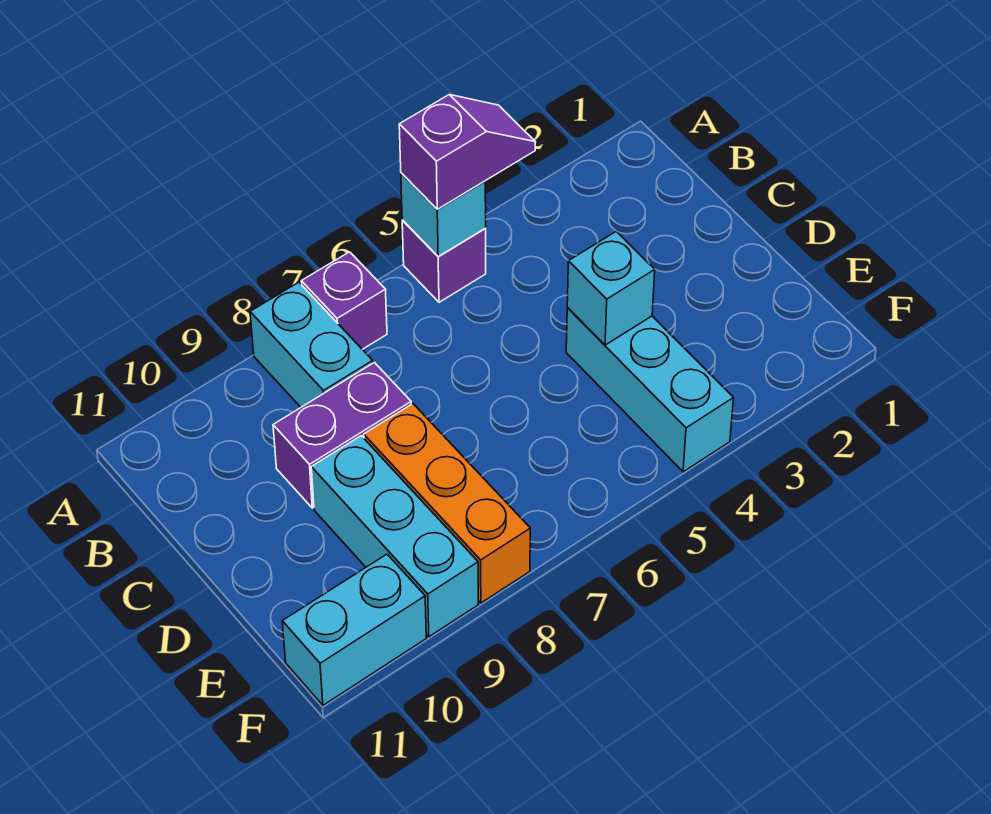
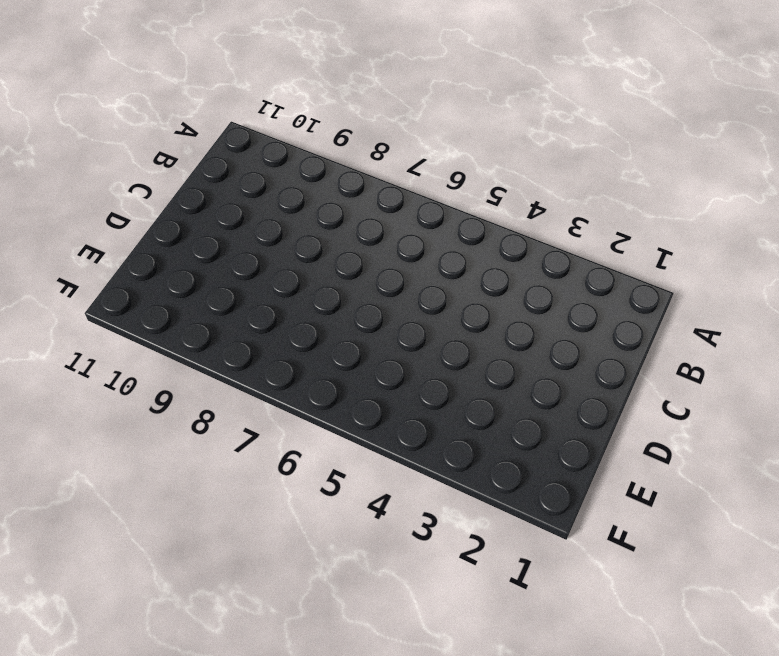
none -> purple brick A5 level 1
none -> purple brick A7 level 1

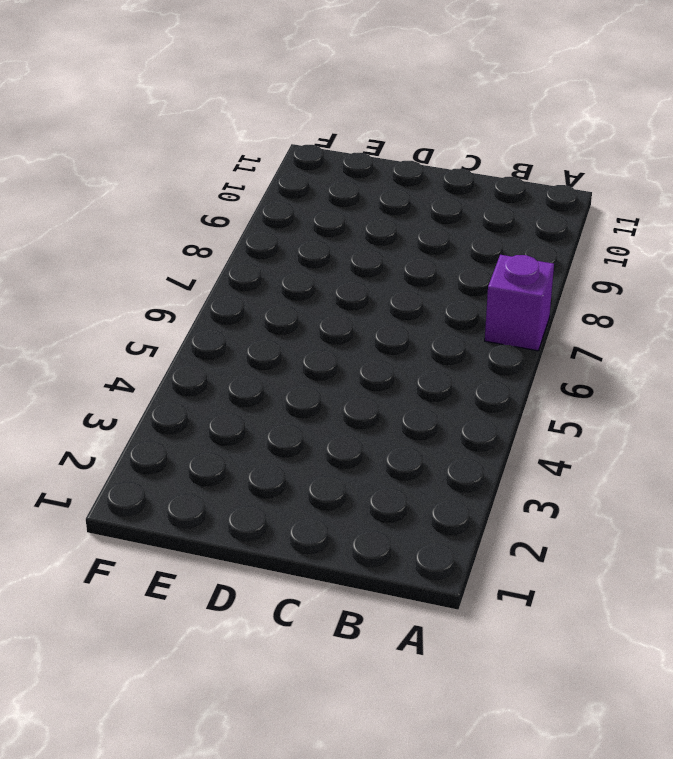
none -> purple brick A5 level 1
none -> cyan brick A8:B8 level 1

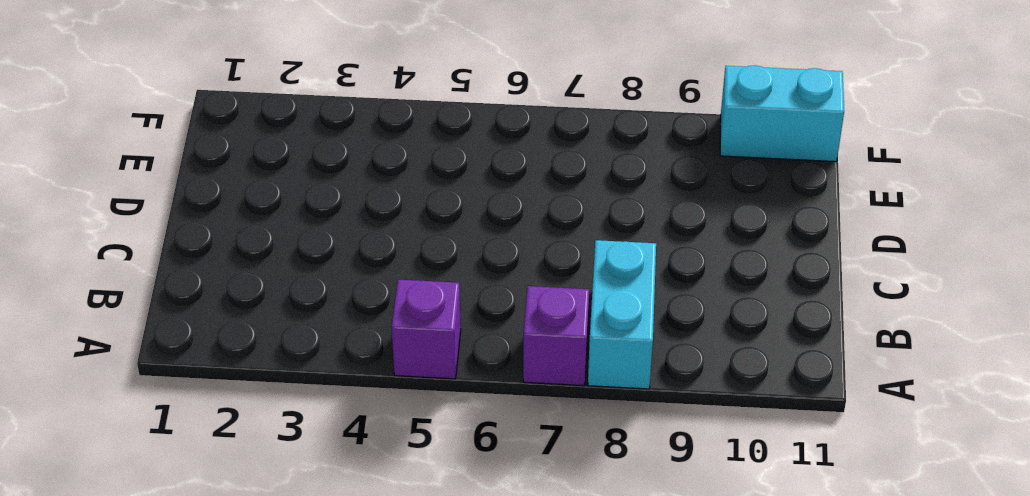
none -> purple brick C8:C9 level 1
none -> cyan brick D4:F4 level 1

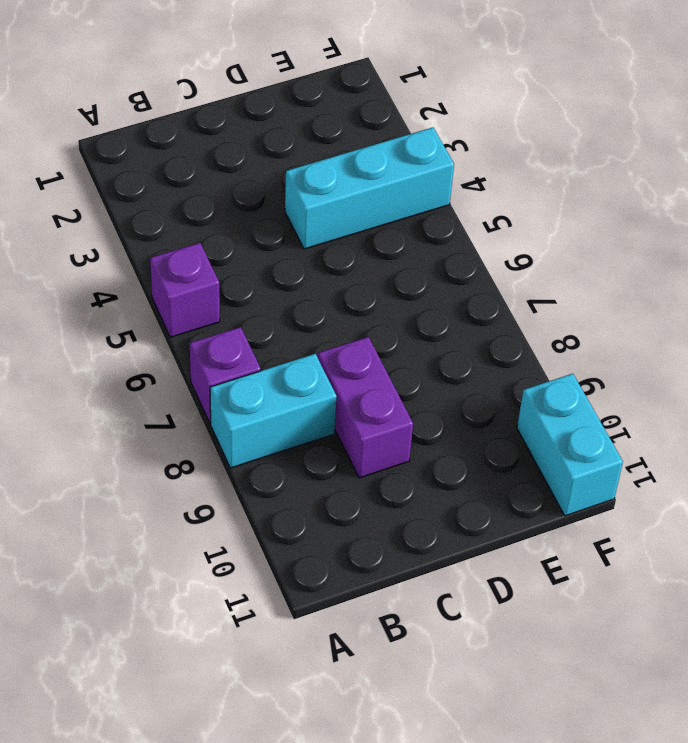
none -> orange brick D8:F8 level 1
none -> cyan brick D9:F9 level 1

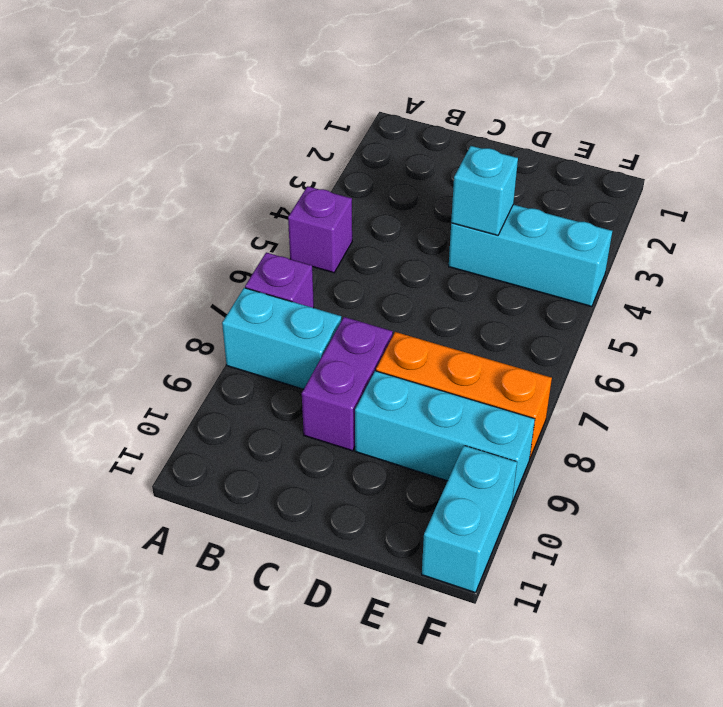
none -> cyan brick A5 level 2
none -> purple slope A4:A5 level 3 top 5

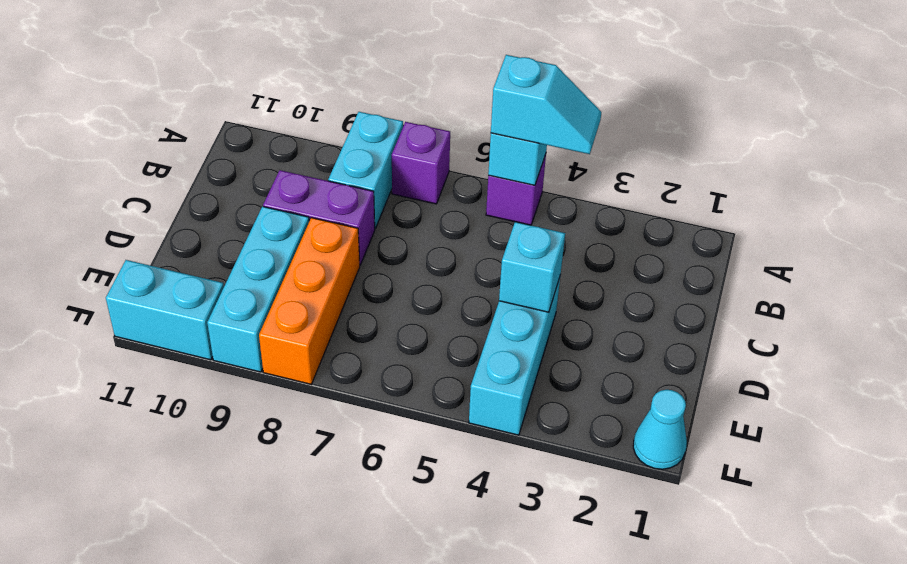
cyan slope A4:A5 level 3 top 5 -> purple slope A4:A5 level 3 top 5
cyan cone F1 level 1 -> none

